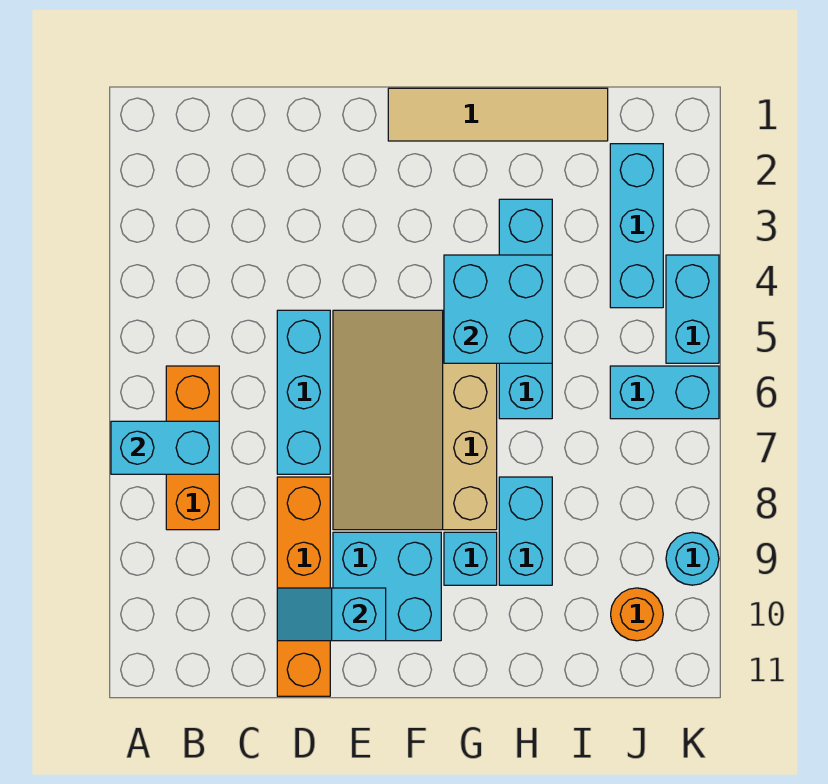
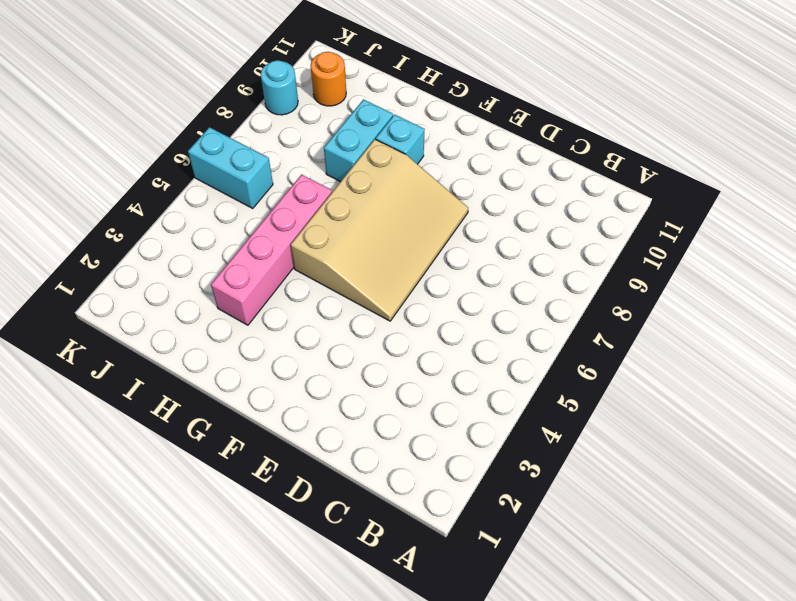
pink brick H3:H6 level 1 -> cyan brick H3:H6 level 1
none -> orange brick B6:B8 level 1
none -> cyan brick D5:D7 level 1
none -> orange brick D8:D11 level 1

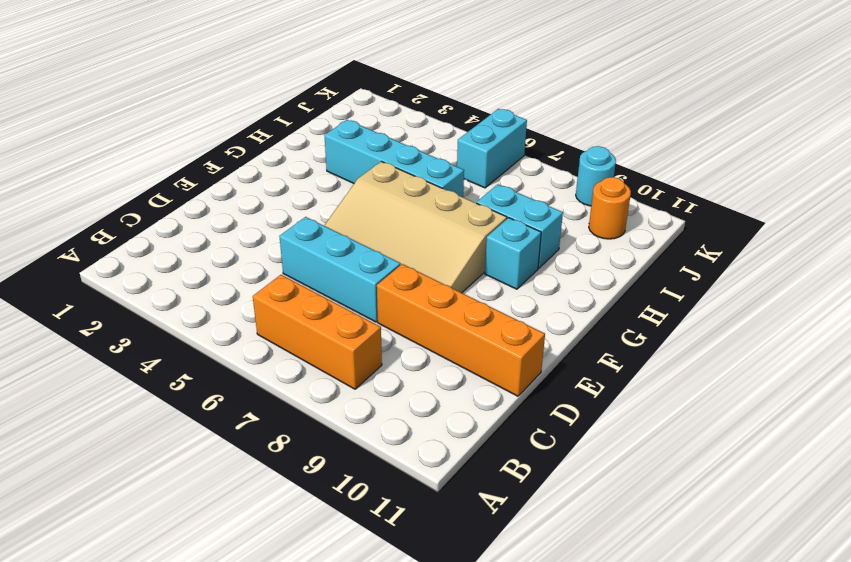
none -> cyan brick E9:F10 level 1
none -> tan tile F1:I1 level 1
none -> cyan brick J2:J4 level 1

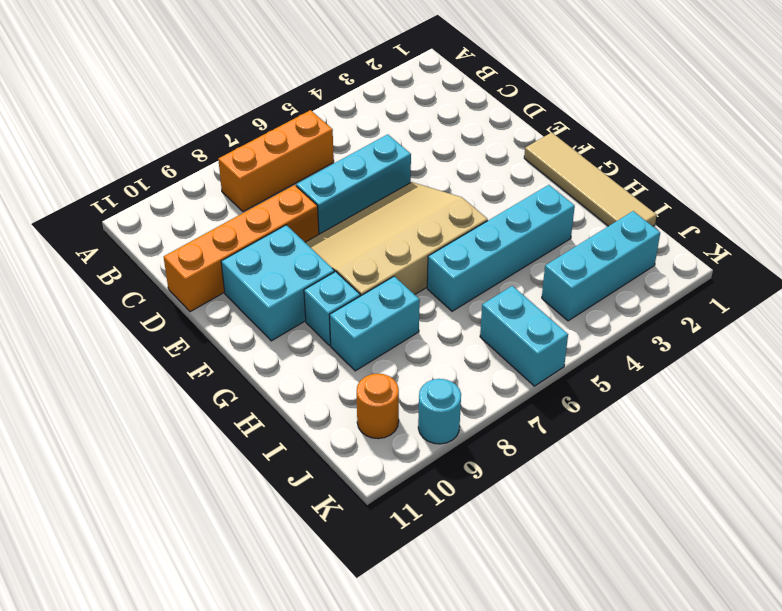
none -> cyan brick K4:K5 level 1
none -> cyan brick A7:B7 level 2
none -> cyan slope D10:E10 level 2 top E

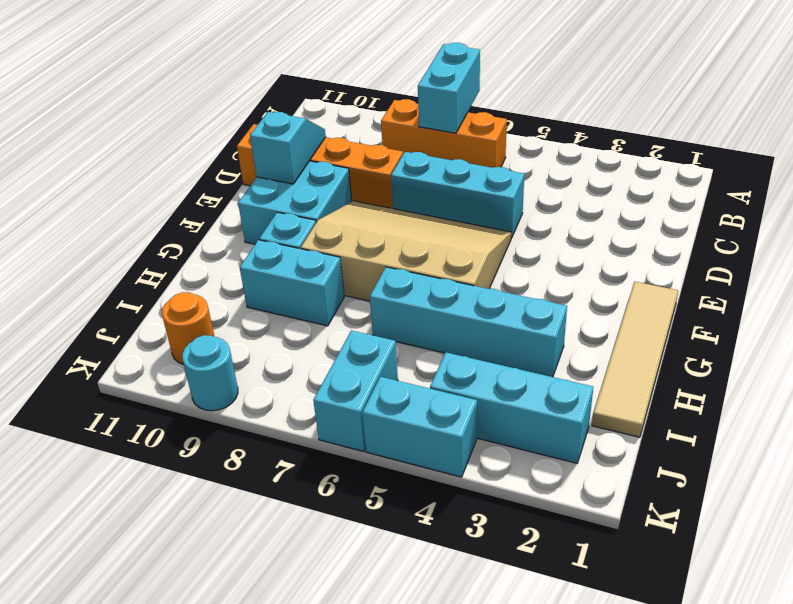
none -> cyan brick G4:H5 level 2

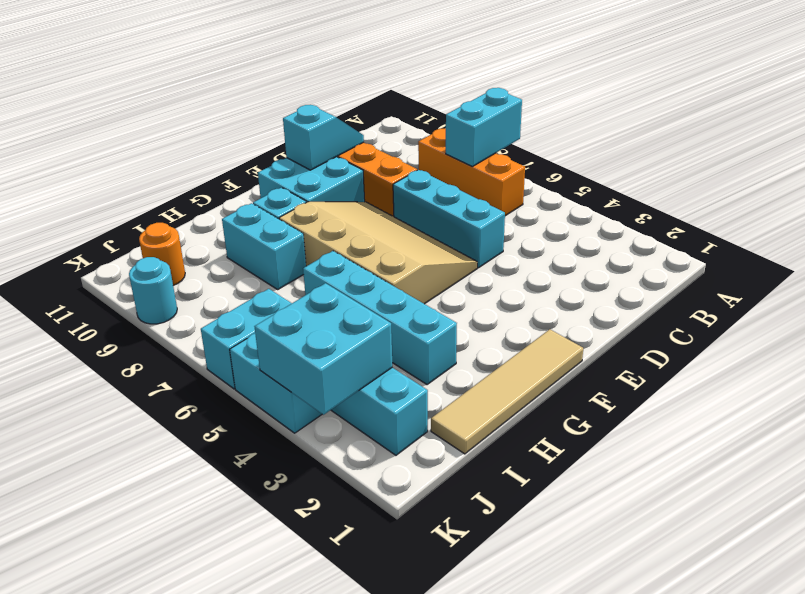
cyan brick J3:K4 level 2 -> cyan brick G4:H5 level 2

